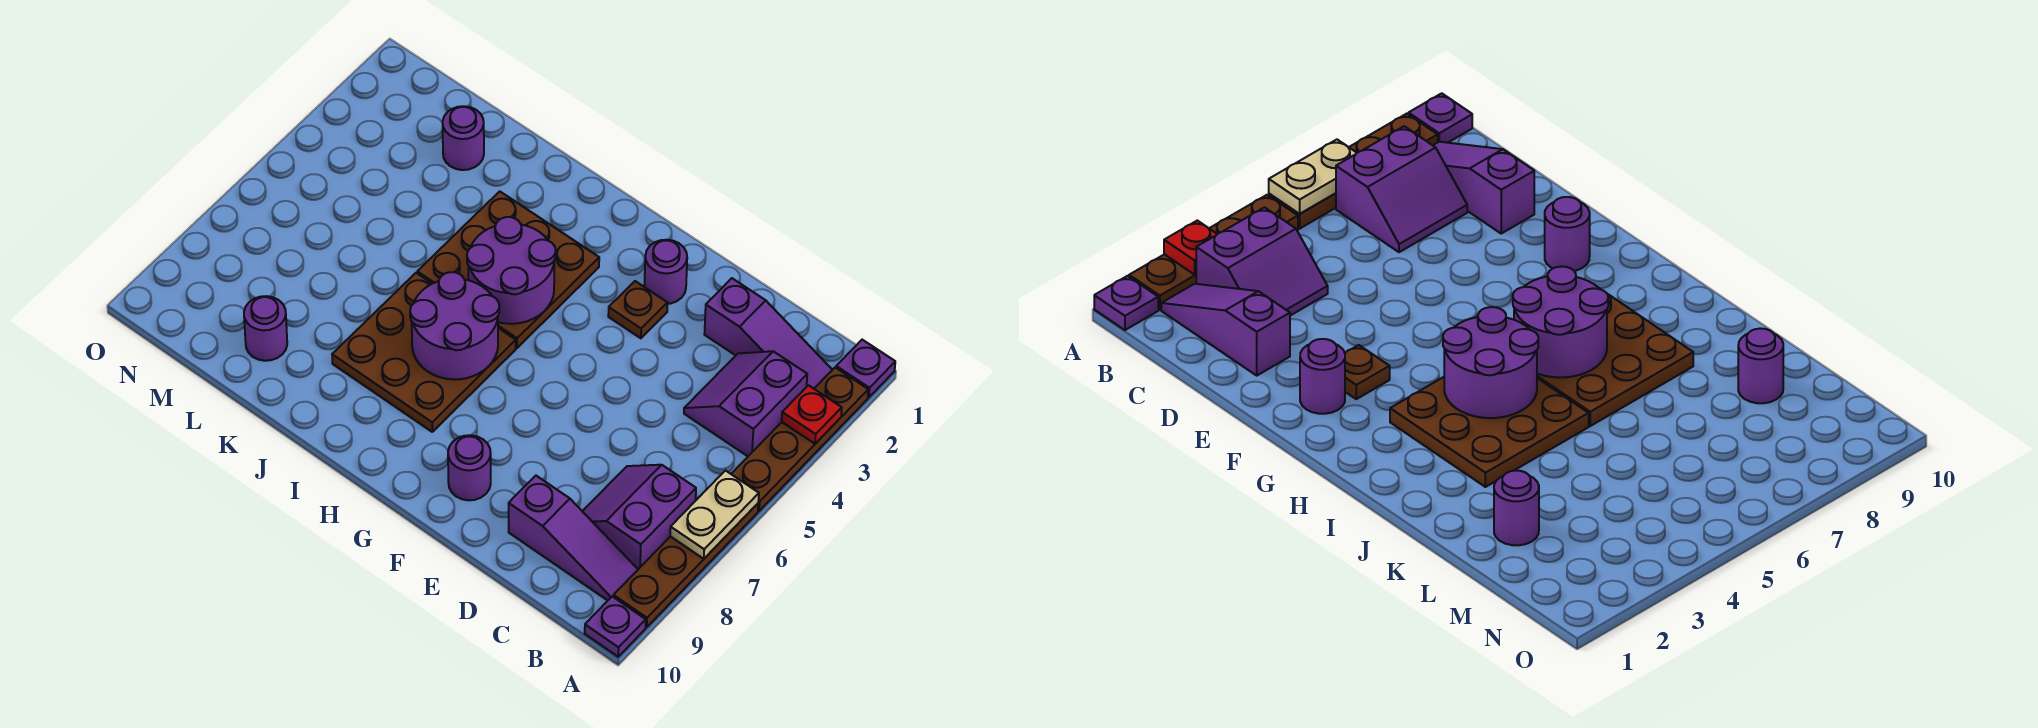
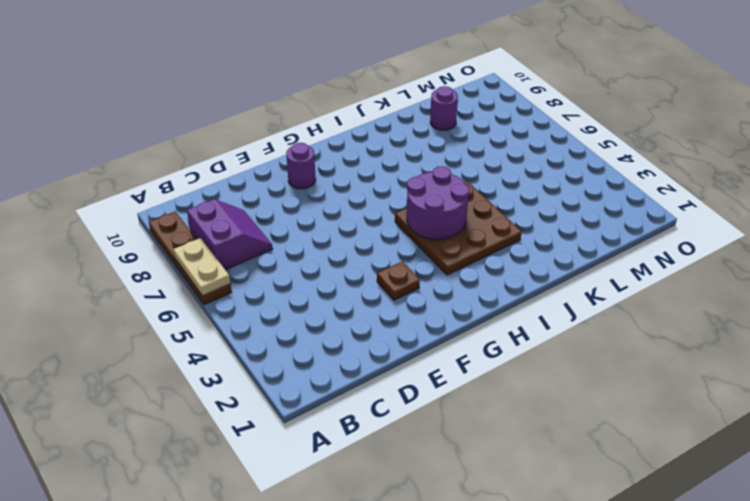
none -> purple plate A1 level 1
none -> brown plate A2:A5 level 1
none -> purple plate A10 level 1

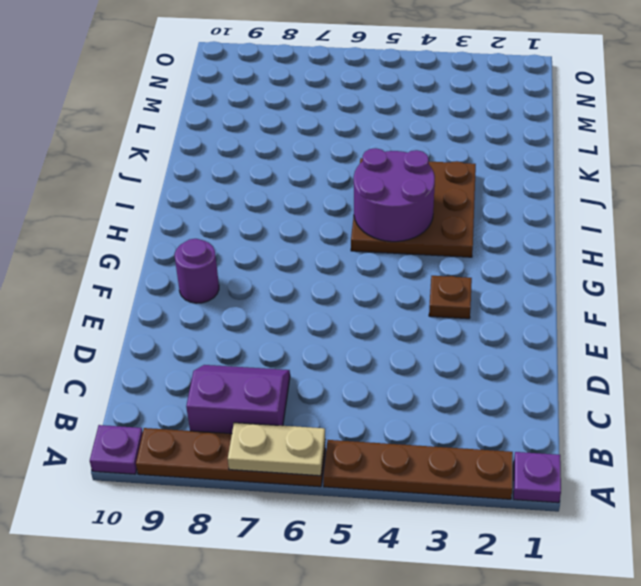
none -> purple slope B2:D2 level 1 top D
none -> purple slope B3:C4 level 1 top B
none -> purple slope B9:D9 level 1 top D

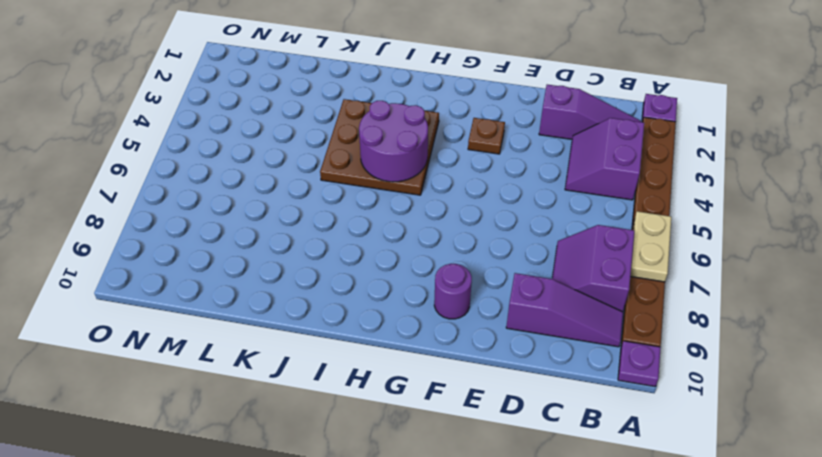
none -> purple round brick F2 level 1
none -> brown plate H6:J8 level 1
none -> purple round brick L2 level 1

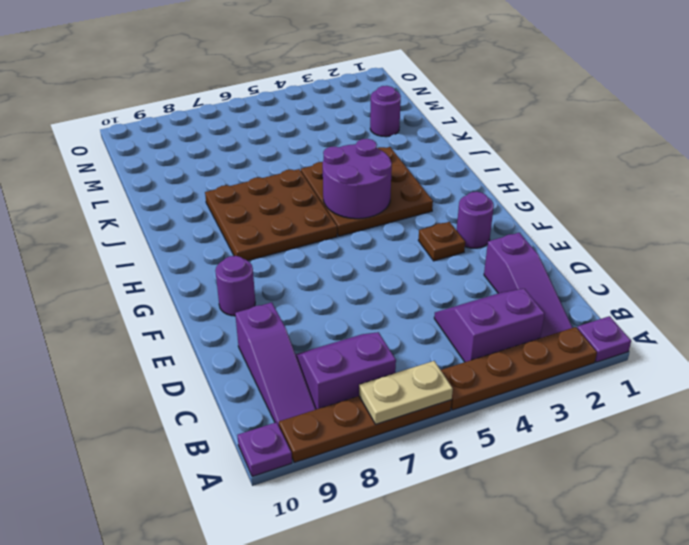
none -> purple round brick L9 level 1
none -> red plate A3 level 2
none -> purple round brick H6:I7 level 2

